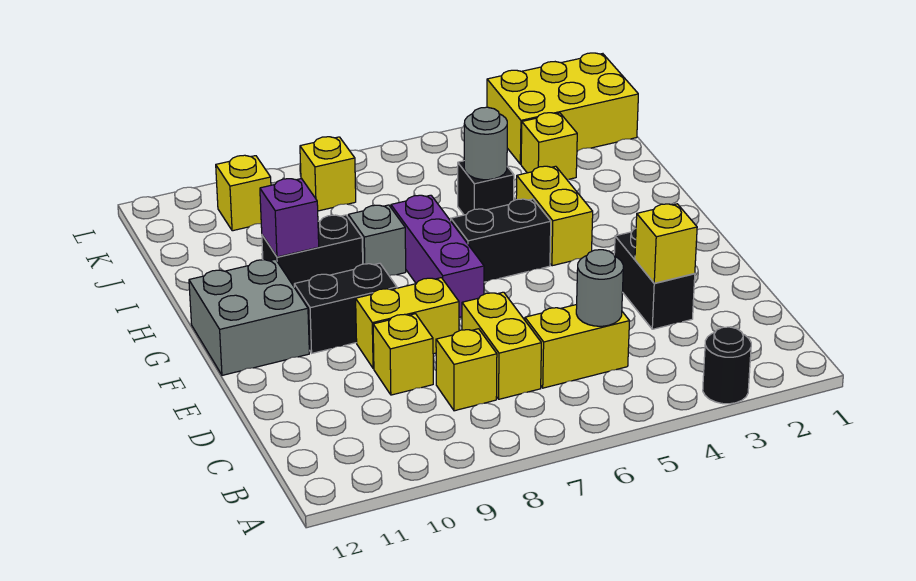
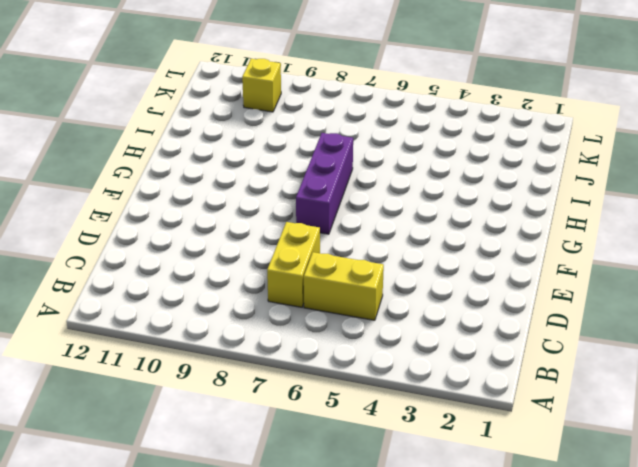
none -> black round brick A3 level 1
none -> yellow brick C8 level 1
none -> black brick D3:E3 level 1

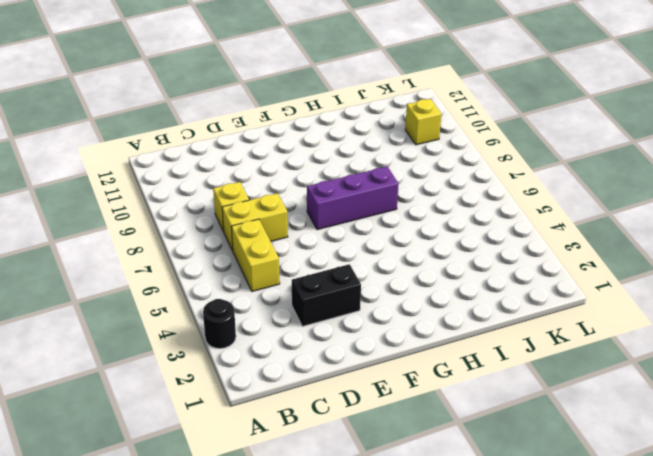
none -> yellow brick D9 level 1
none -> yellow brick E8:E9 level 1
none -> black brick F9:F10 level 1

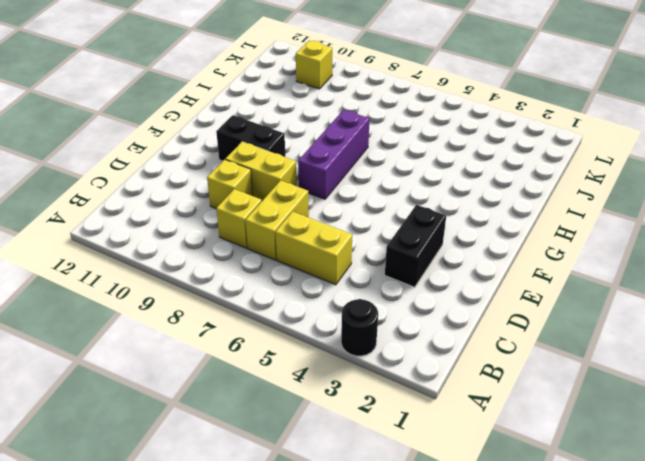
none -> grey brick F11:G12 level 1
none -> yellow brick G4:H4 level 1
none -> black brick G5:G6 level 1

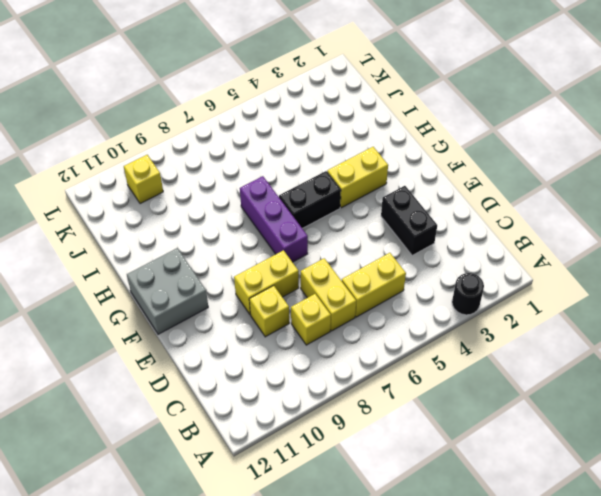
yellow brick G3:G4 level 1 -> yellow brick G4:H4 level 1
none -> black brick F9:F10 level 1
none -> grey brick H8 level 1
none -> black brick H9:H10 level 1

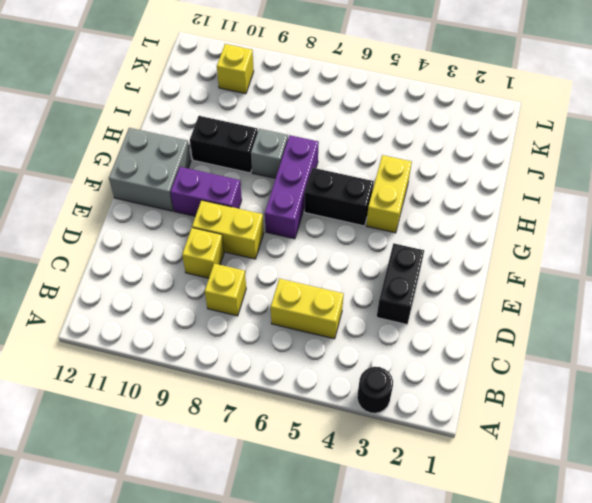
purple brick F9:F10 level 1 -> black brick F9:F10 level 1
none -> yellow brick C7:D7 level 1
none -> black brick I5 level 1
none -> yellow brick J3 level 1

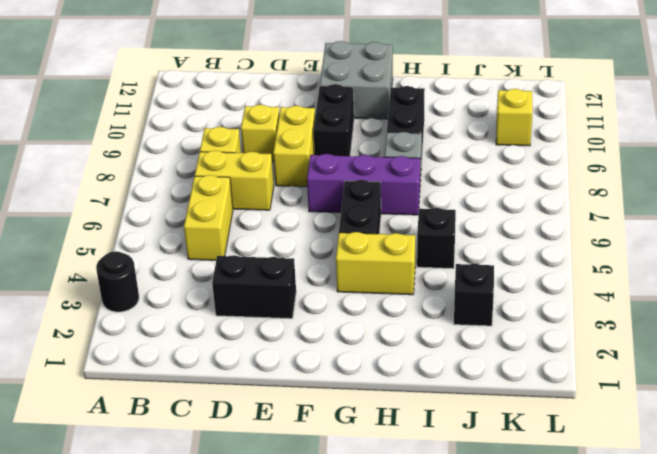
black brick J3 level 1 -> yellow brick J3 level 1
none -> yellow brick K1:L3 level 1
none -> yellow brick K8 level 1
none -> grey round brick C5 level 2

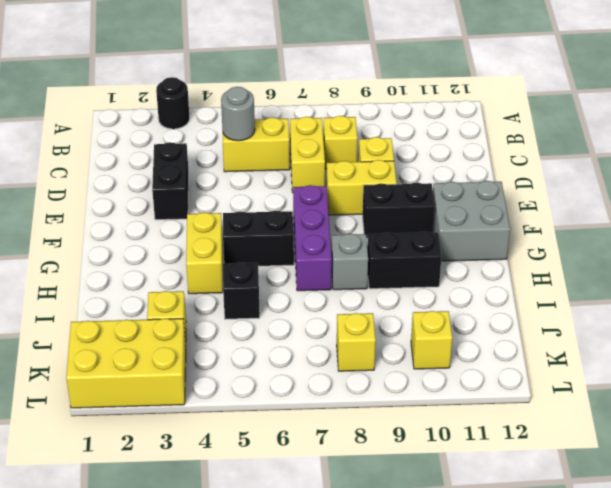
none -> yellow brick D3 level 2
none -> purple brick H10 level 2
none -> grey round brick I5 level 2

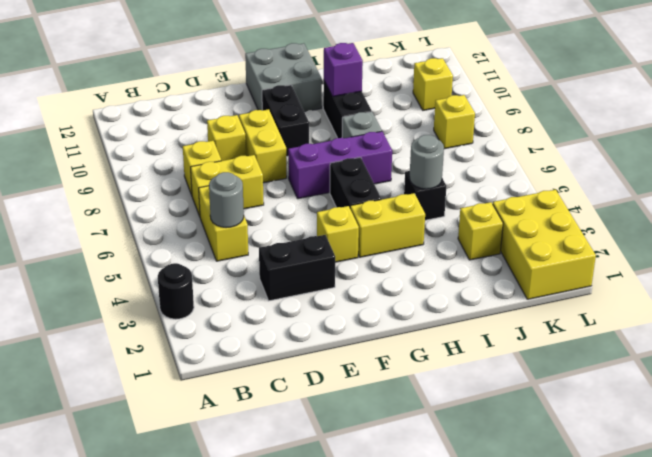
yellow brick F4 level 1 -> yellow brick D3 level 2

